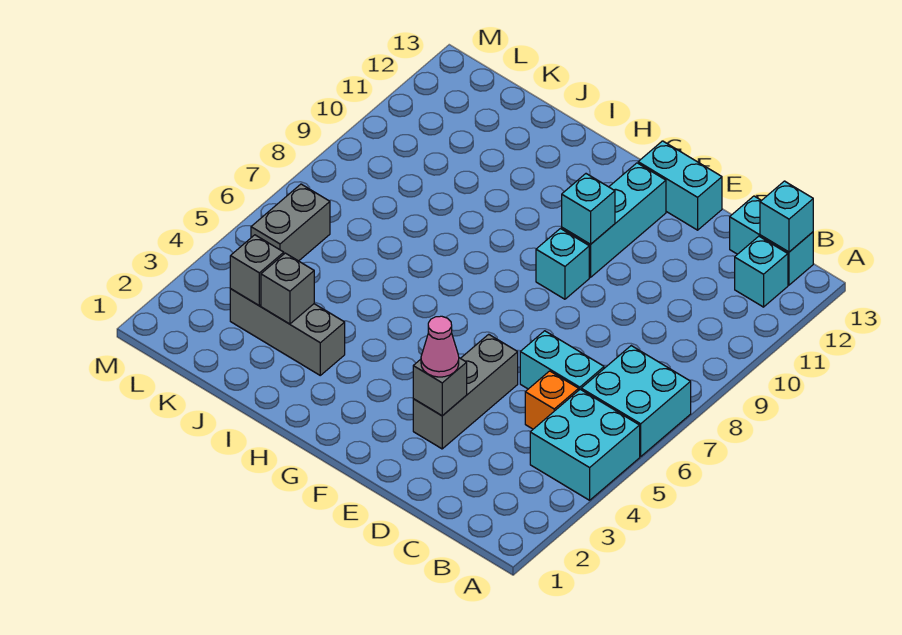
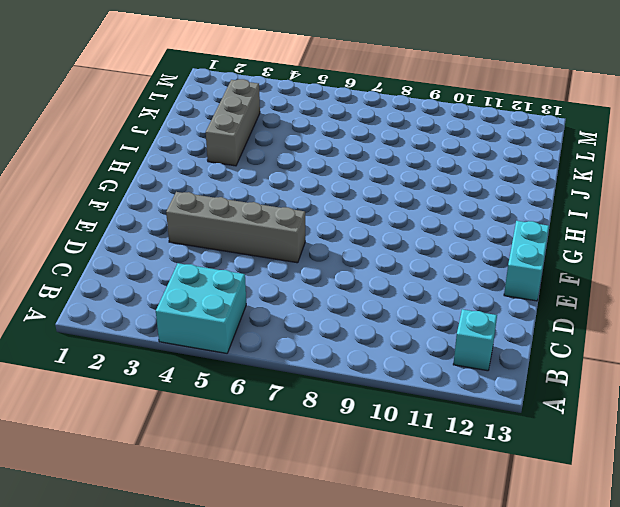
grey brick E3:E6 level 1 -> grey brick E3:E5 level 1
none -> cyan brick A6:B7 level 1
none -> cyan brick B13:C13 level 1
none -> orange brick C5 level 1

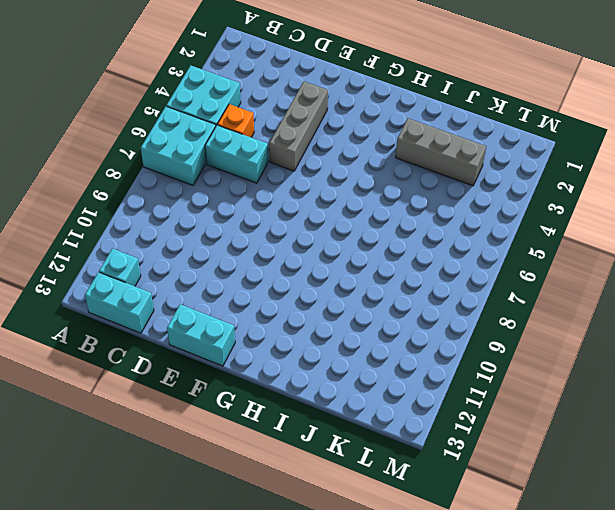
none -> cyan brick F9 level 1
none -> cyan brick F10:F12 level 1
none -> grey brick L5:L6 level 1

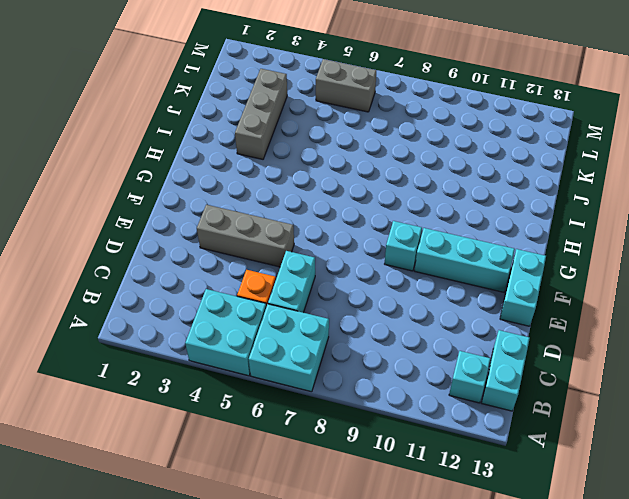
none -> cyan brick B13 level 2
none -> grey brick E3 level 2
none -> cyan brick F10 level 2

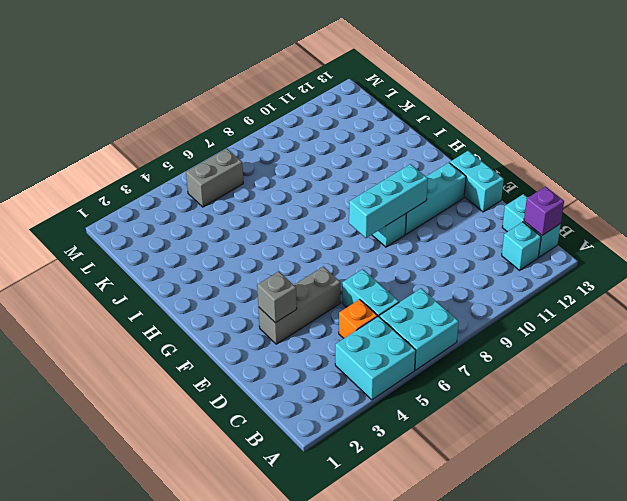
purple brick B13 level 2 -> cyan brick B13 level 2
cyan brick F8:F10 level 2 -> cyan brick F10 level 2
none -> grey brick I3:K3 level 1
none -> grey brick J3 level 2
none -> grey brick K3 level 2

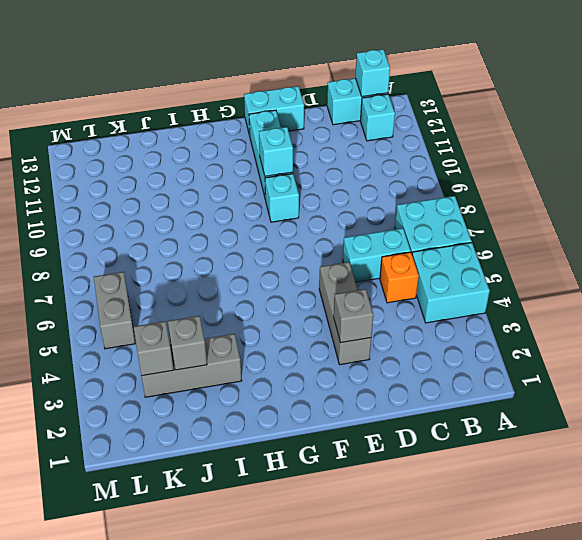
none -> pink cone E3 level 3

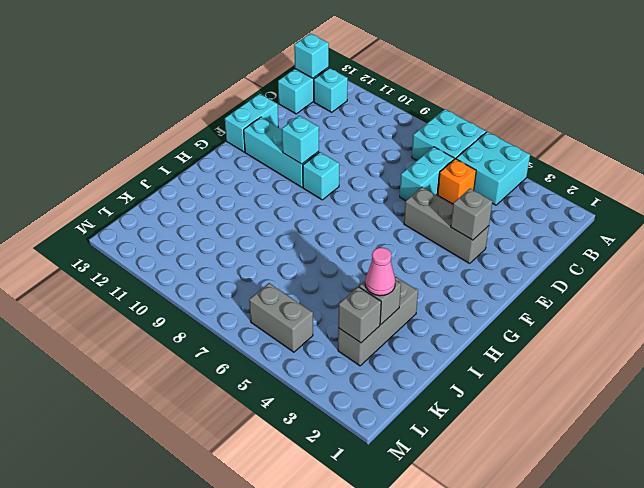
pink cone J3 level 3 -> pink cone E3 level 3

